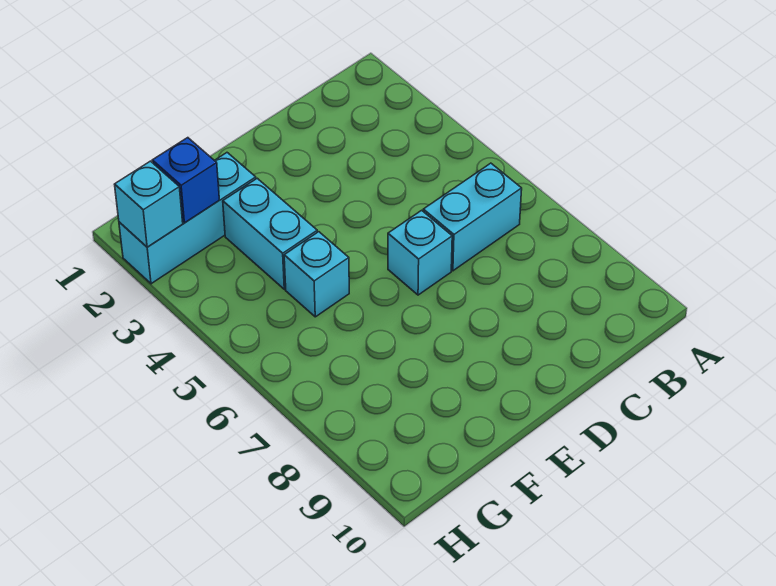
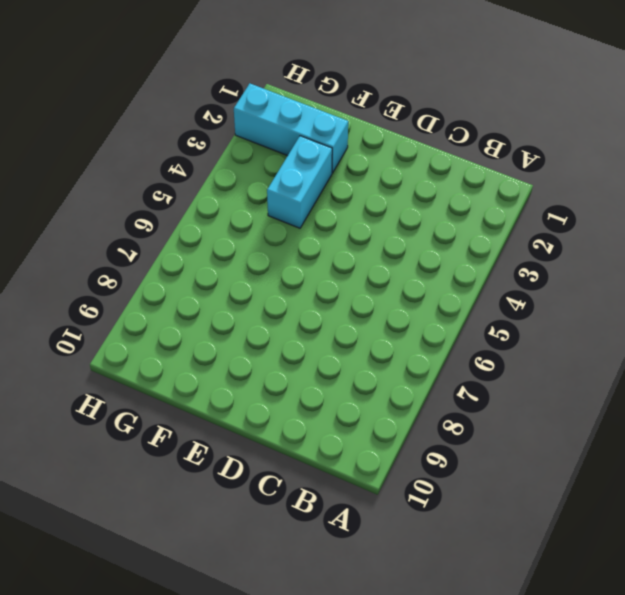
none -> cyan brick B6:C6 level 1
none -> cyan brick D6 level 1

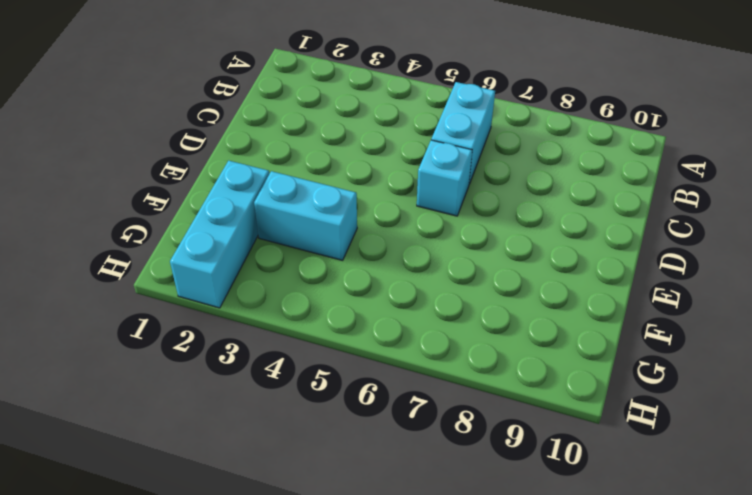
none -> cyan brick F5 level 1
none -> blue brick G2 level 2

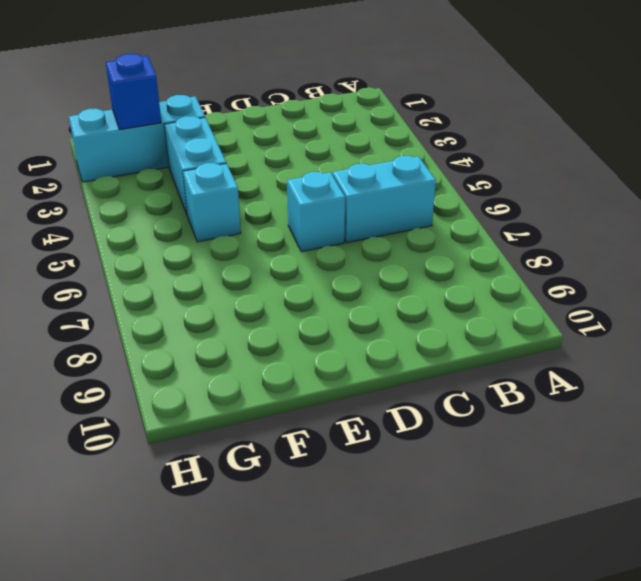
none -> cyan brick H2 level 2

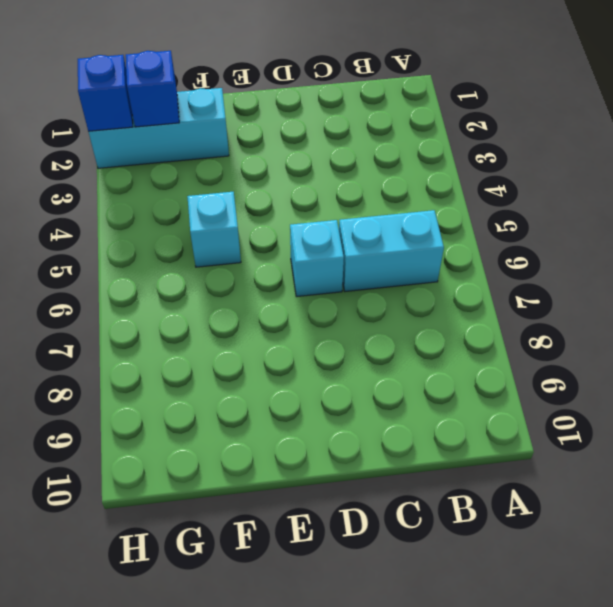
blue brick H2 level 2 -> cyan brick H2 level 2
none -> cyan brick F3:F4 level 1

